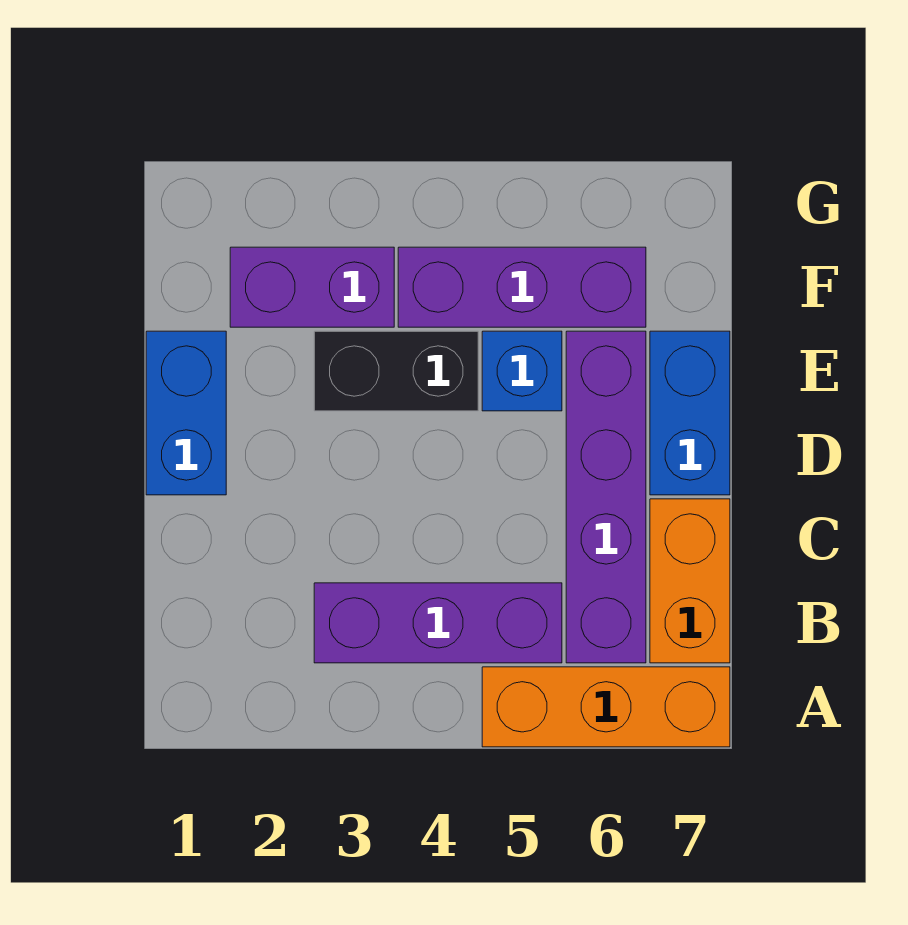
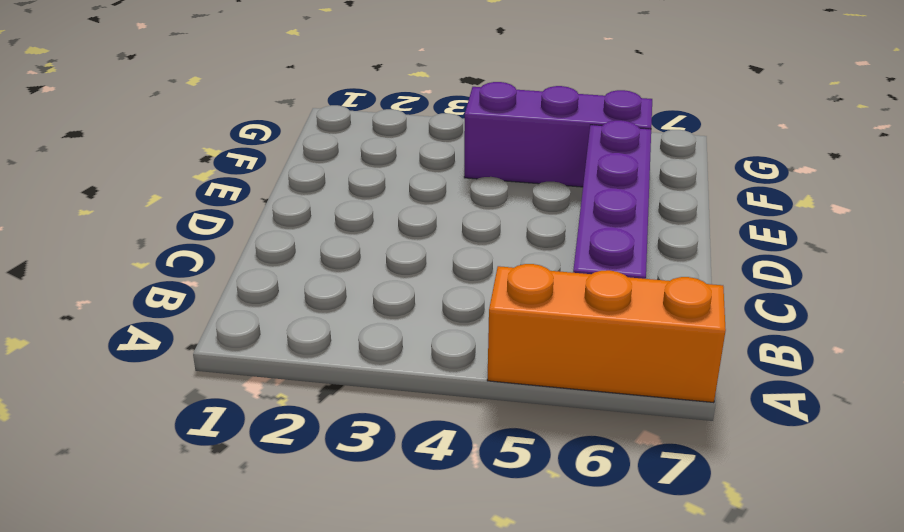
none -> purple brick B3:B5 level 1
none -> orange brick B7:C7 level 1

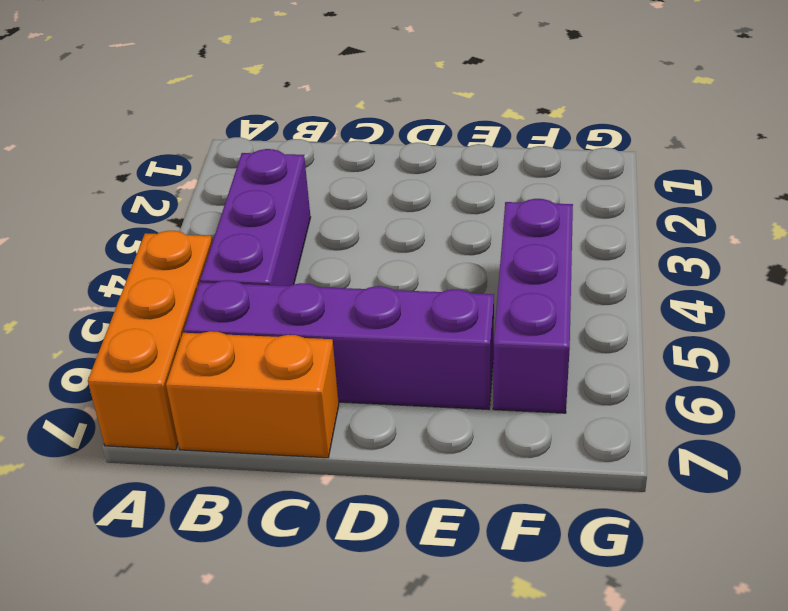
none -> blue brick D1:E1 level 1
none -> blue brick D7:E7 level 1

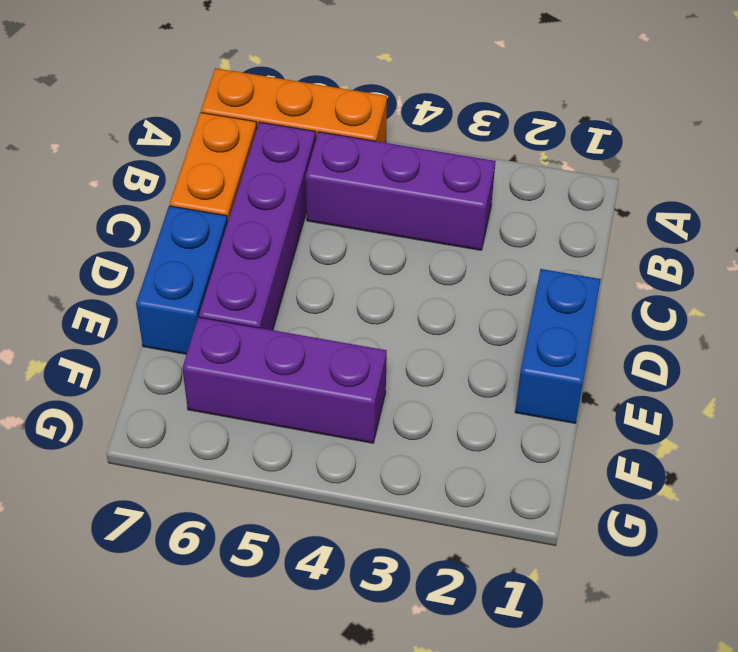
none -> black brick E3:E4 level 1
none -> blue brick E5 level 1

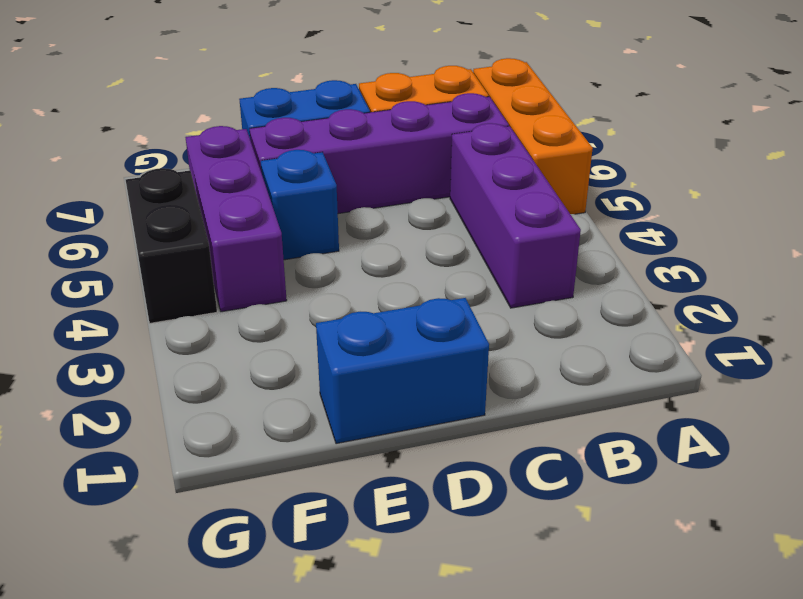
black brick G4:G5 level 1 -> black brick E3:E4 level 1
none -> purple brick F2:F3 level 1

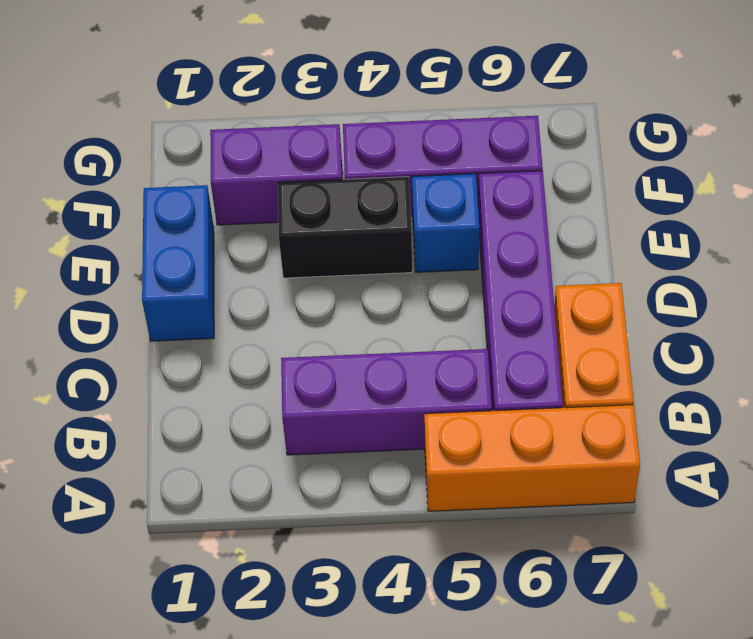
none -> blue brick D7:E7 level 1

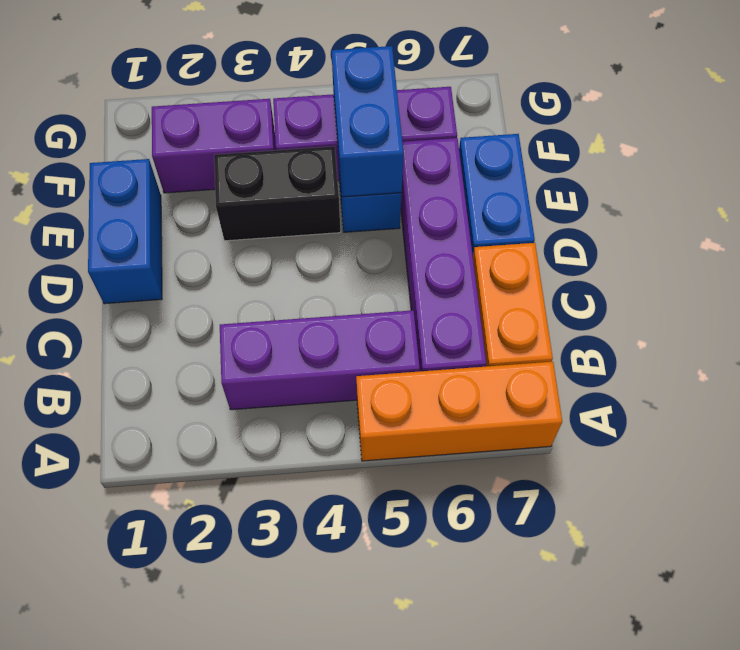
blue brick E5:F5 level 2 -> none

